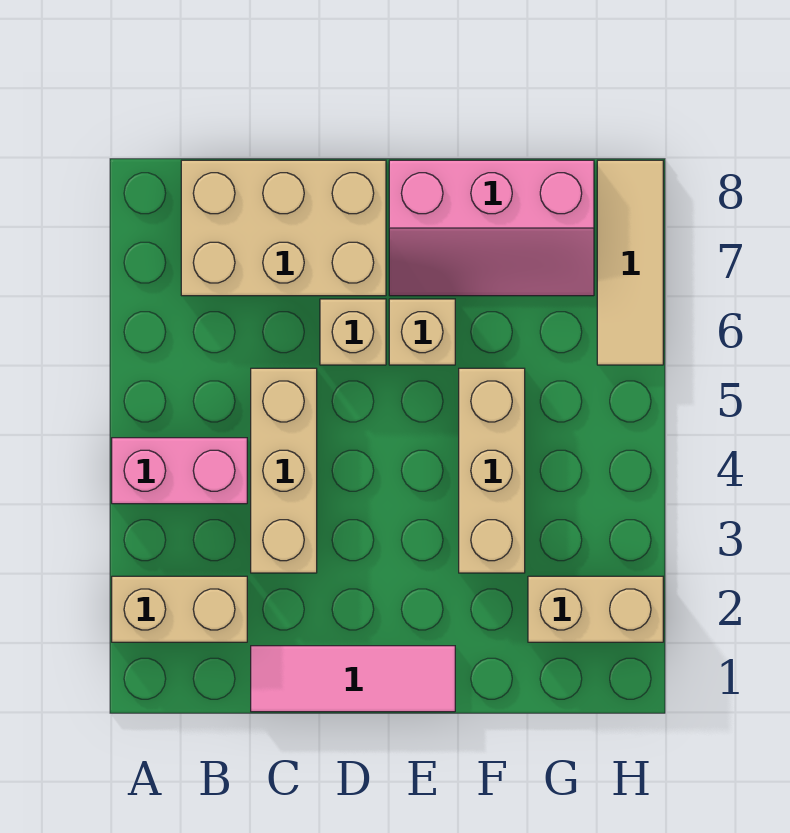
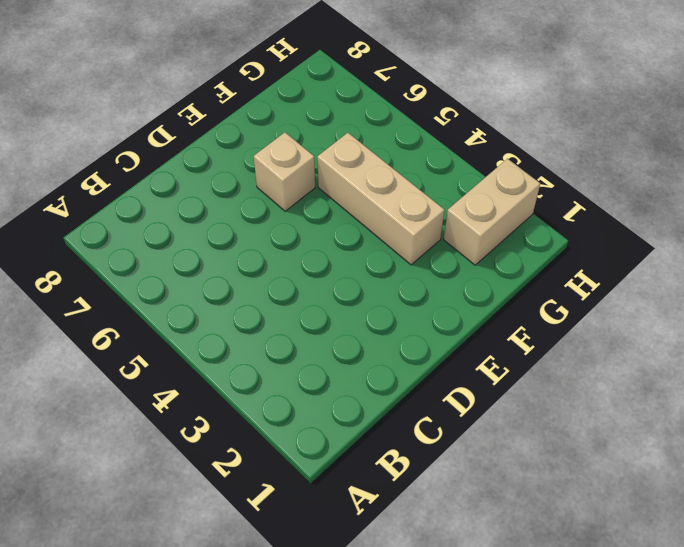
none -> tan brick A2:B2 level 1
none -> pink brick A4:B4 level 1

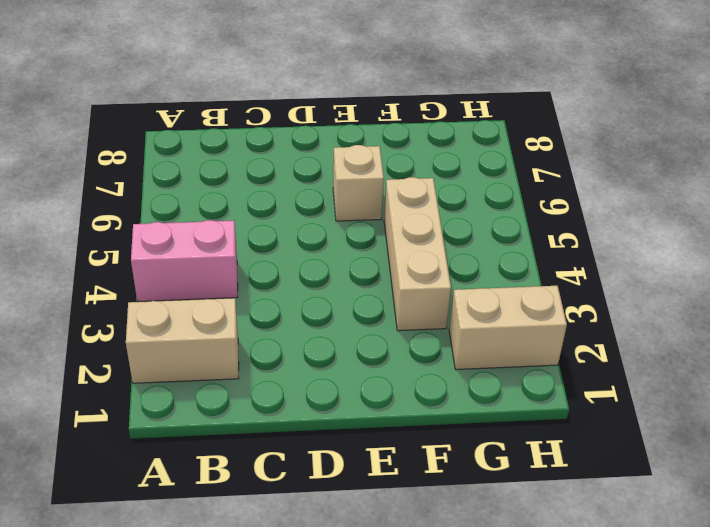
none -> tan brick B7:D8 level 1
none -> pink tile C1:E1 level 1

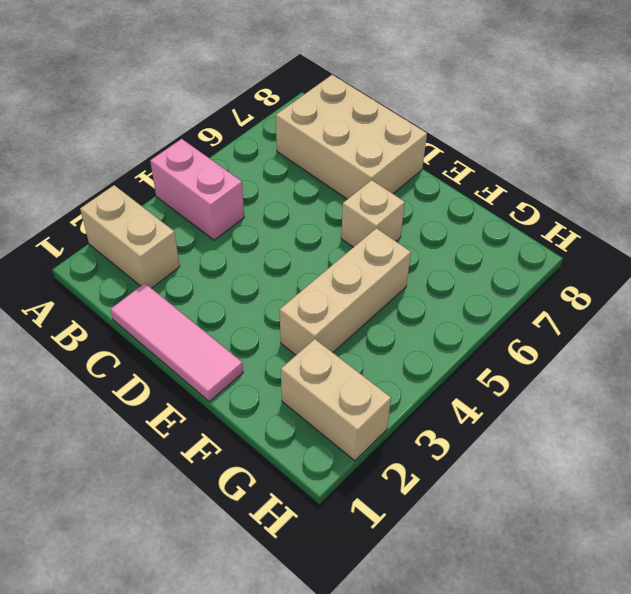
none -> tan brick C3:C5 level 1
none -> tan brick D6 level 1

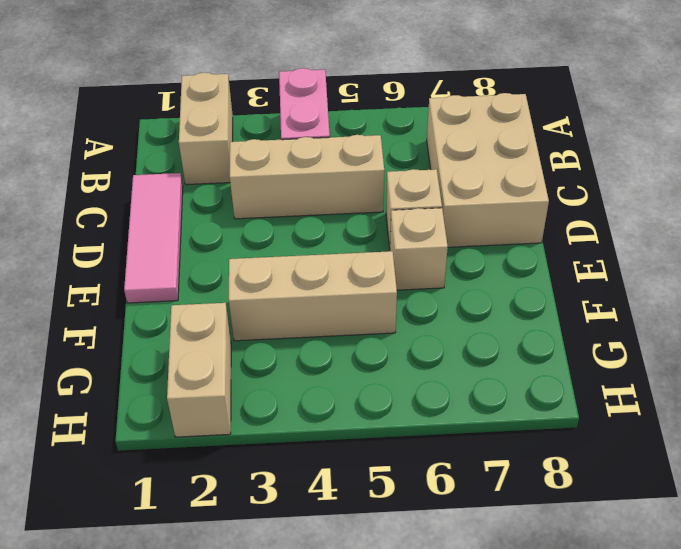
none -> pink slope E7:G8 level 1 top 8
none -> tan tile H6:H8 level 1

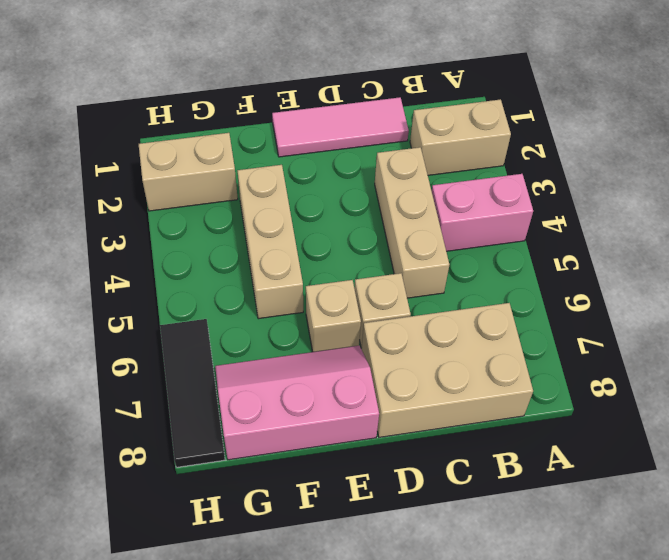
black tile H6:H8 level 1 -> tan tile H6:H8 level 1

